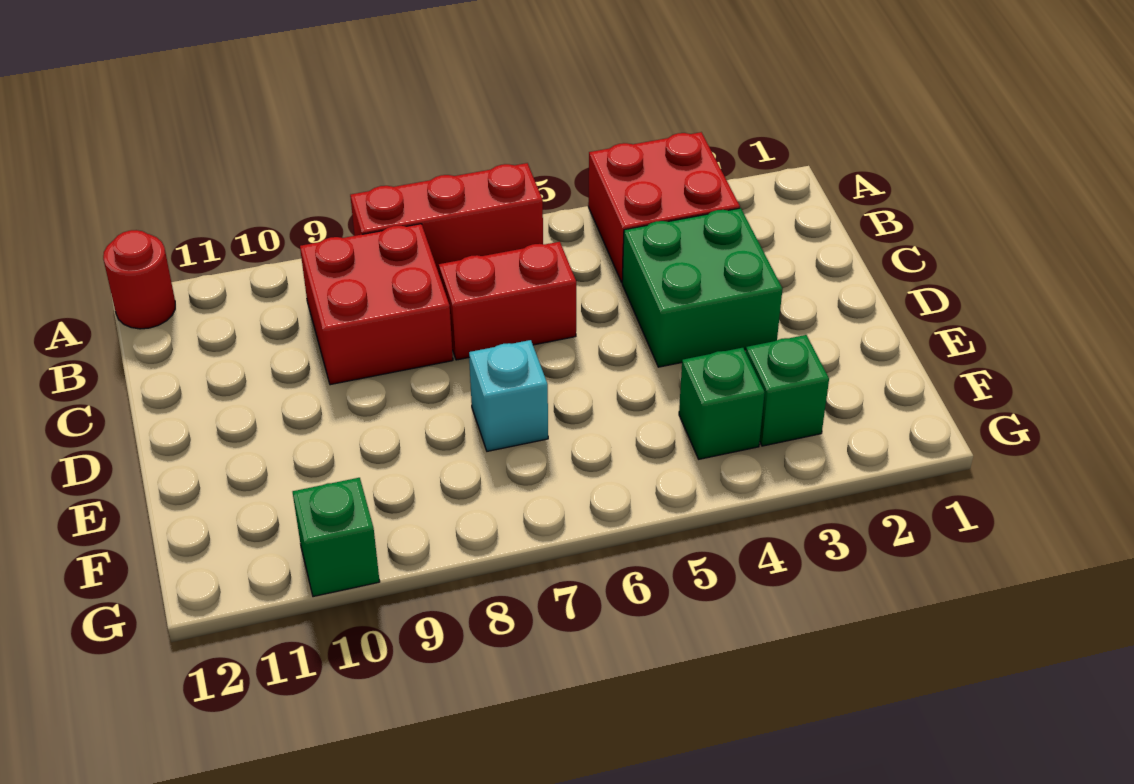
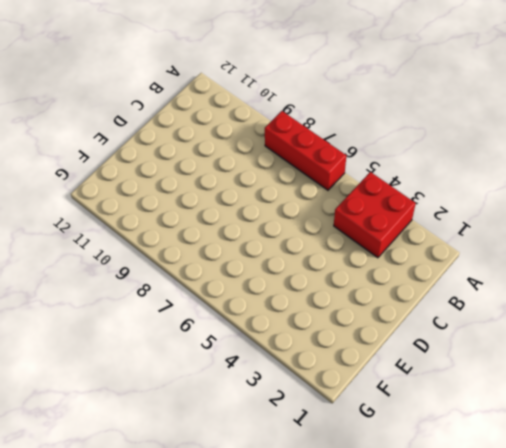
none -> red round brick A12 level 1
none -> red brick B8:C9 level 1

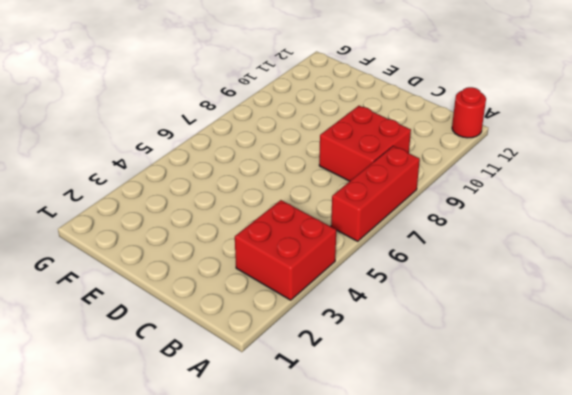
none -> green brick C3:D4 level 1
none -> red brick C6:C7 level 1

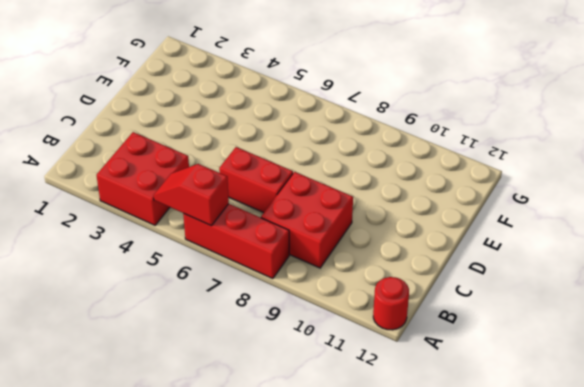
red slope A5:A6 level 2 top 6 -> none
none -> green brick C3:D4 level 1
none -> cyan brick E7 level 1

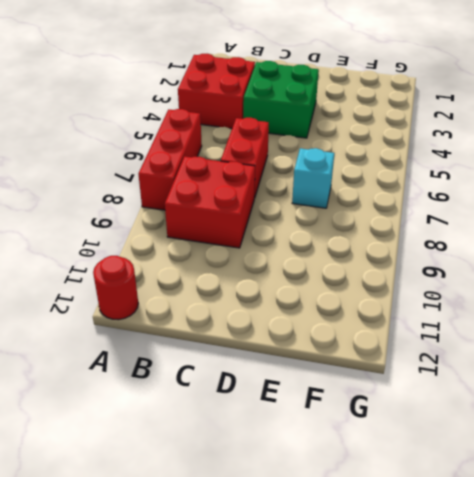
none -> green brick F3 level 1
none -> green brick F4 level 1

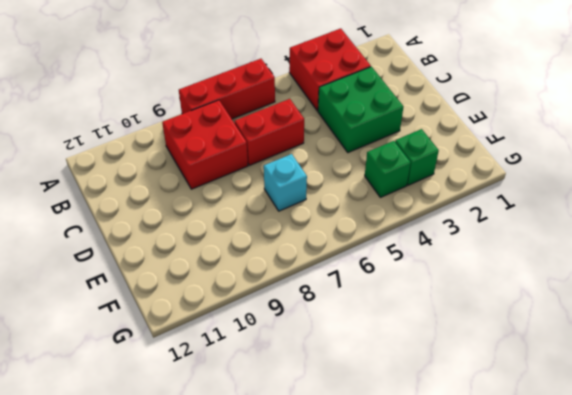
none -> red round brick A12 level 1
none -> green brick G10 level 1

